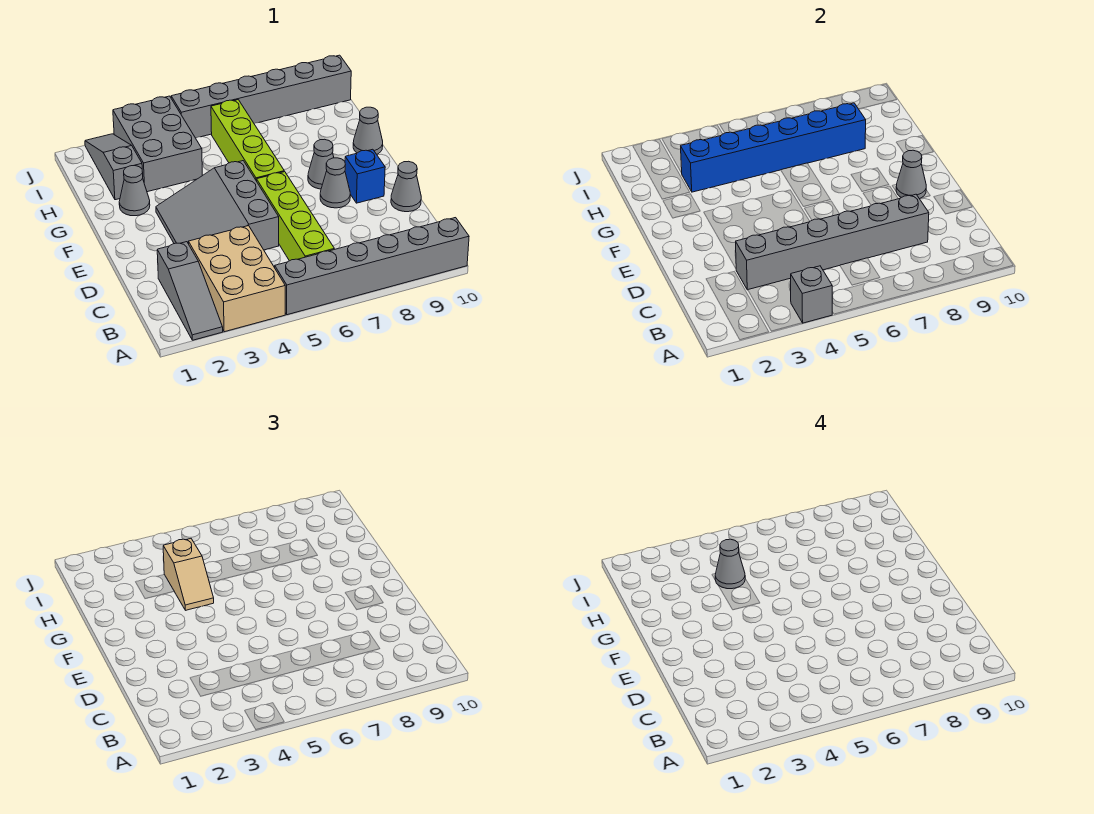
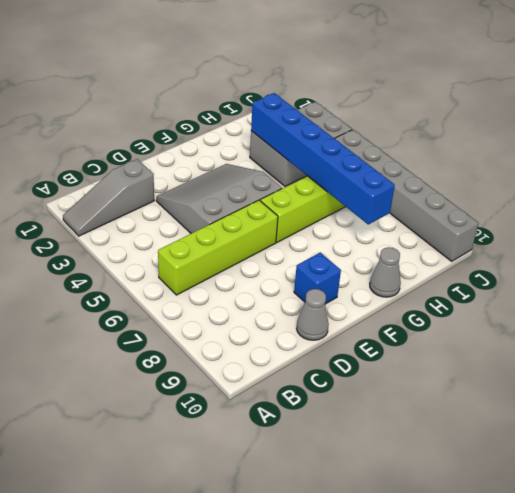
none -> tan brick A3:C4 level 1
none -> grey brick A5:A10 level 1
none -> grey cone E8 level 1

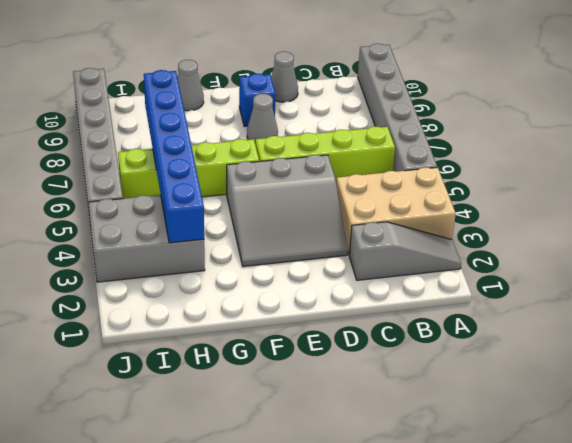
none -> grey cone F8 level 1
none -> grey cone G2 level 1
none -> grey slope H2:J2 level 1 top H

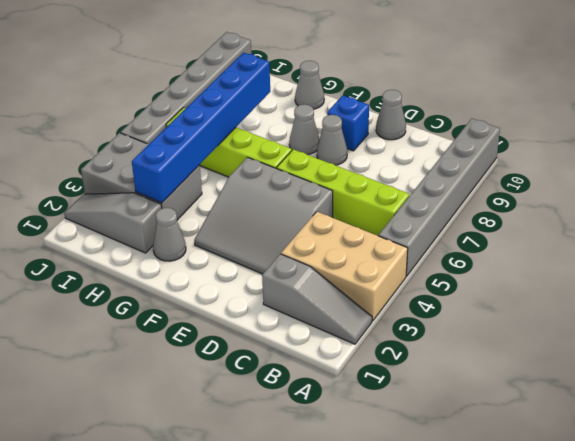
none -> grey brick A4 level 2
none -> grey brick C3:C8 level 2
none -> grey cone E9 level 2

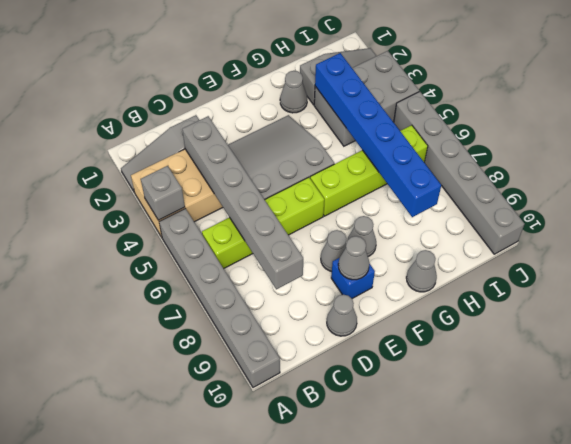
none -> tan slope G4:H4 level 3 top H
none -> grey cone H4 level 4

